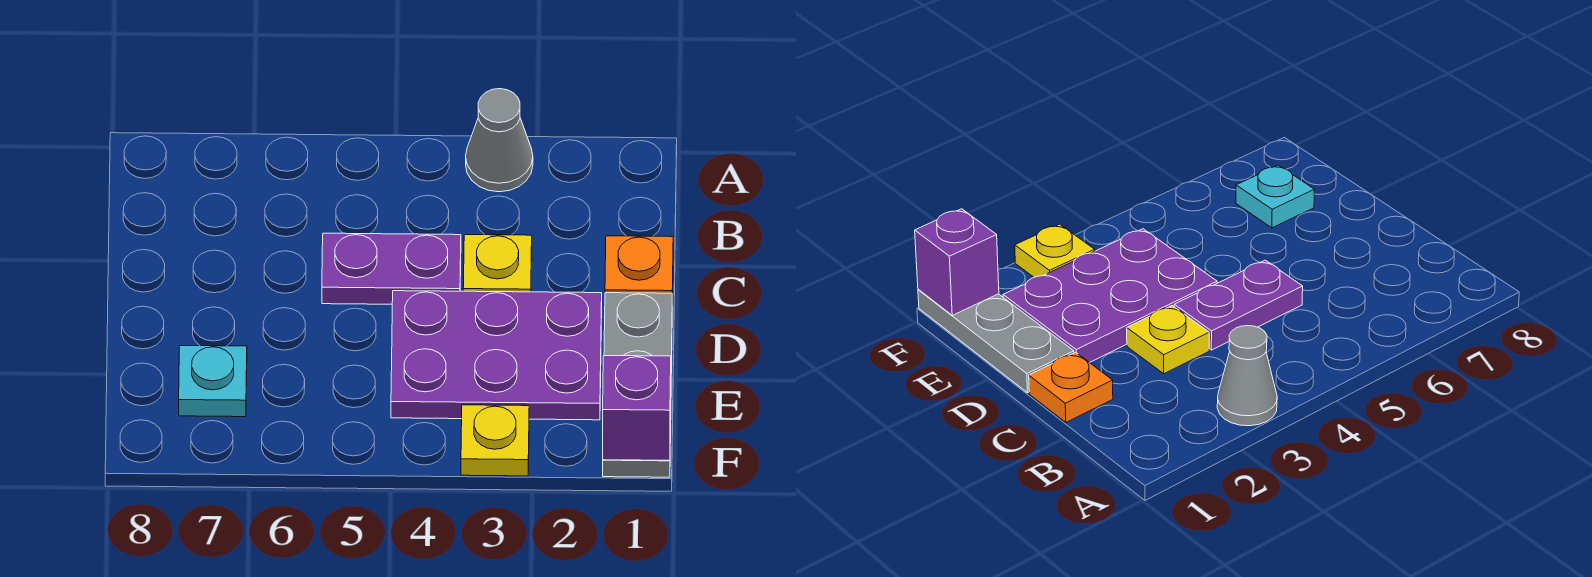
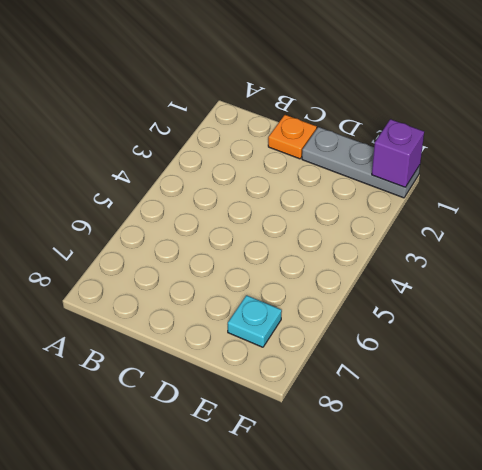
none -> grey cone A3 level 1
none -> yellow plate C3 level 1

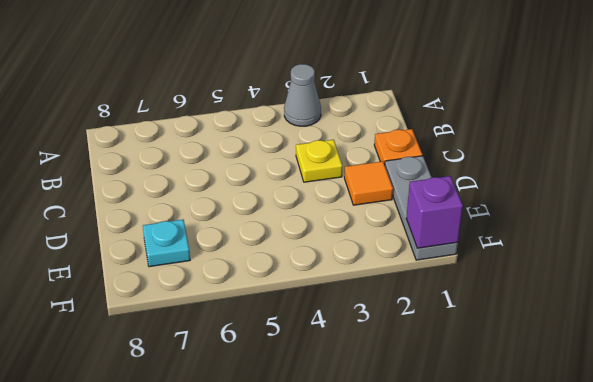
orange tile D2 level 1 -> purple plate D2:E4 level 1
none -> purple plate C4:C5 level 1
none -> yellow plate F3 level 1

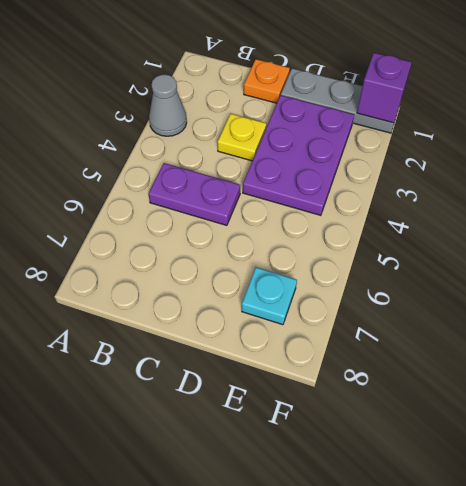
purple plate B5:C5 level 1 -> purple plate C4:C5 level 1
none -> yellow plate F3 level 1

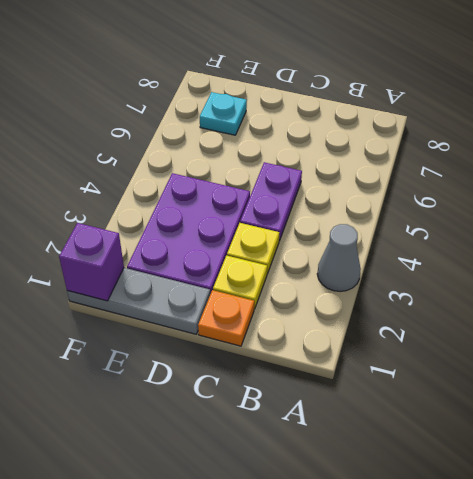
yellow plate C2 level 1 -> yellow plate F3 level 1

